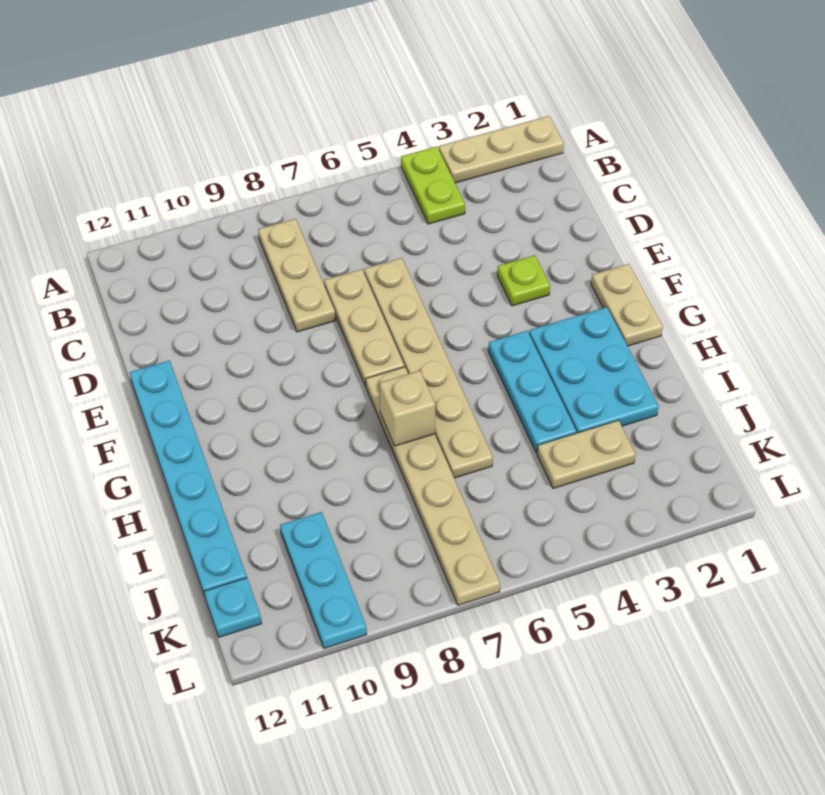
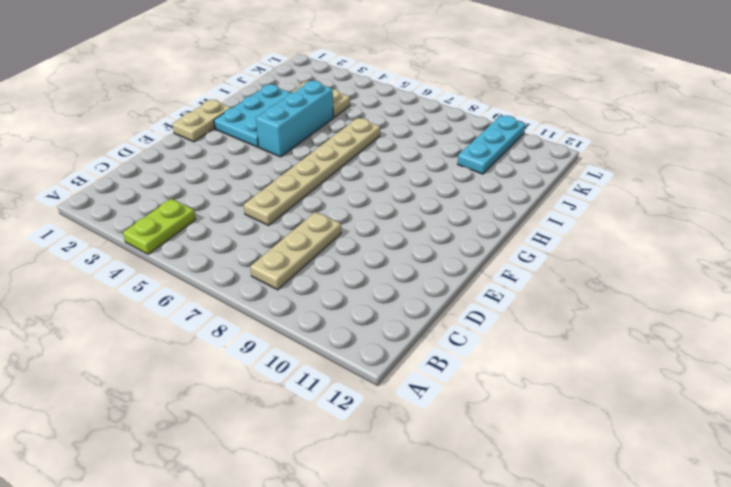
cyan brick G4:I4 level 1 -> cyan plate G4:I4 level 1
none -> tan plate A1:A3 level 1
none -> tan plate D7:F7 level 1
none -> lime plate E3 level 1

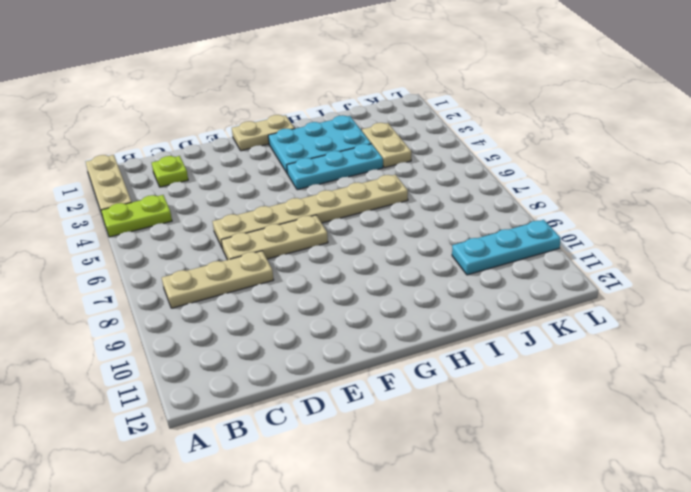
lime plate C2 level 1 -> lime plate E3 level 1
none -> cyan plate E12:J12 level 1
none -> tan plate G7:L7 level 1
none -> cyan plate K12 level 1

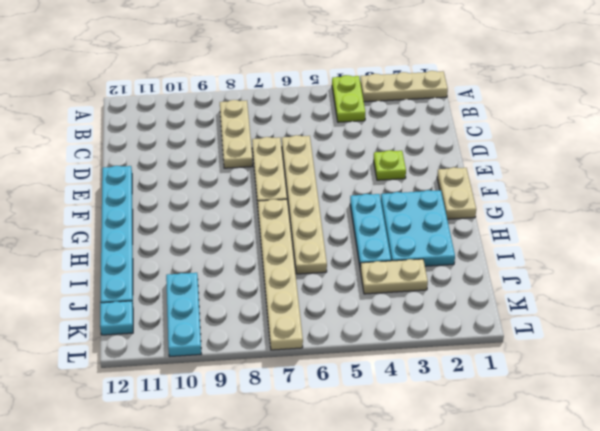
none -> tan brick H7 level 2

